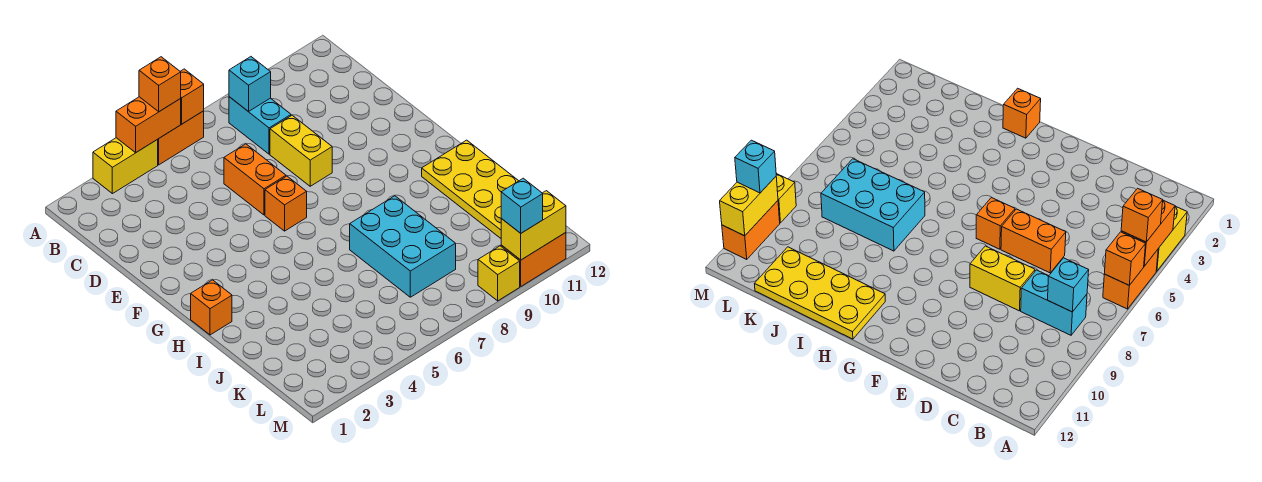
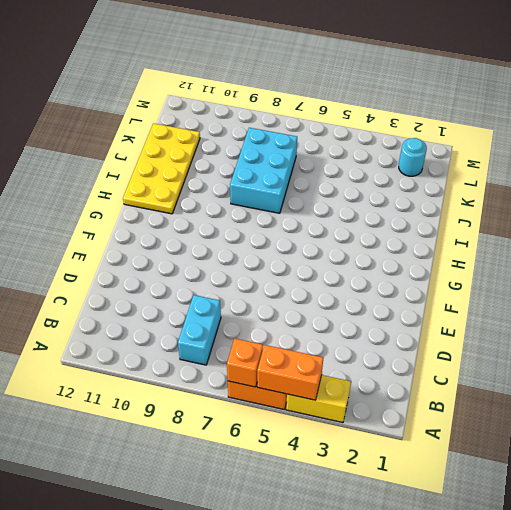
cyan round brick L2 level 1 -> none
none -> orange brick D6:E6 level 1
none -> yellow brick D8:E8 level 1
none -> orange brick F6 level 1

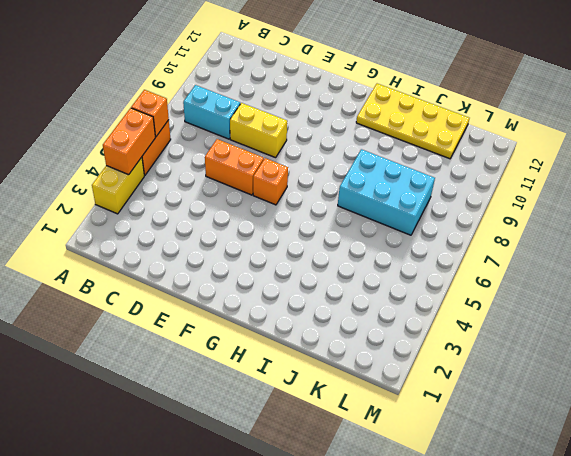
none -> orange brick H1 level 1
none -> yellow brick M9 level 1
none -> orange brick M10:M11 level 1

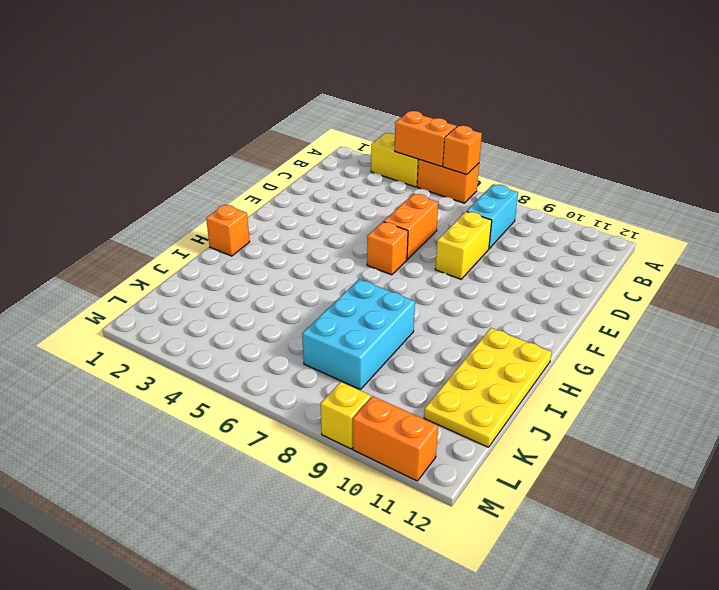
none -> cyan brick B8 level 2
none -> yellow brick M10:M11 level 2
none -> orange brick A5 level 3

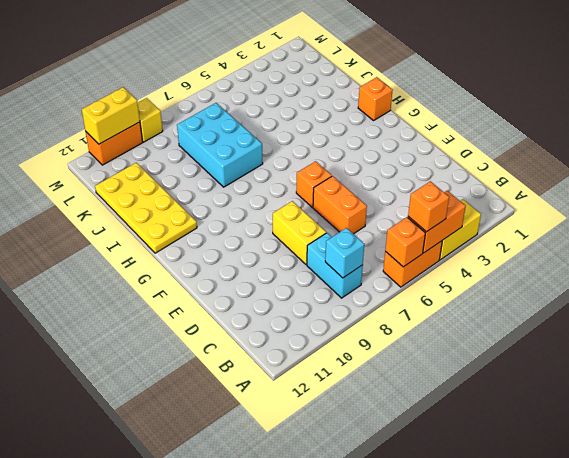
none -> cyan brick M10 level 3

